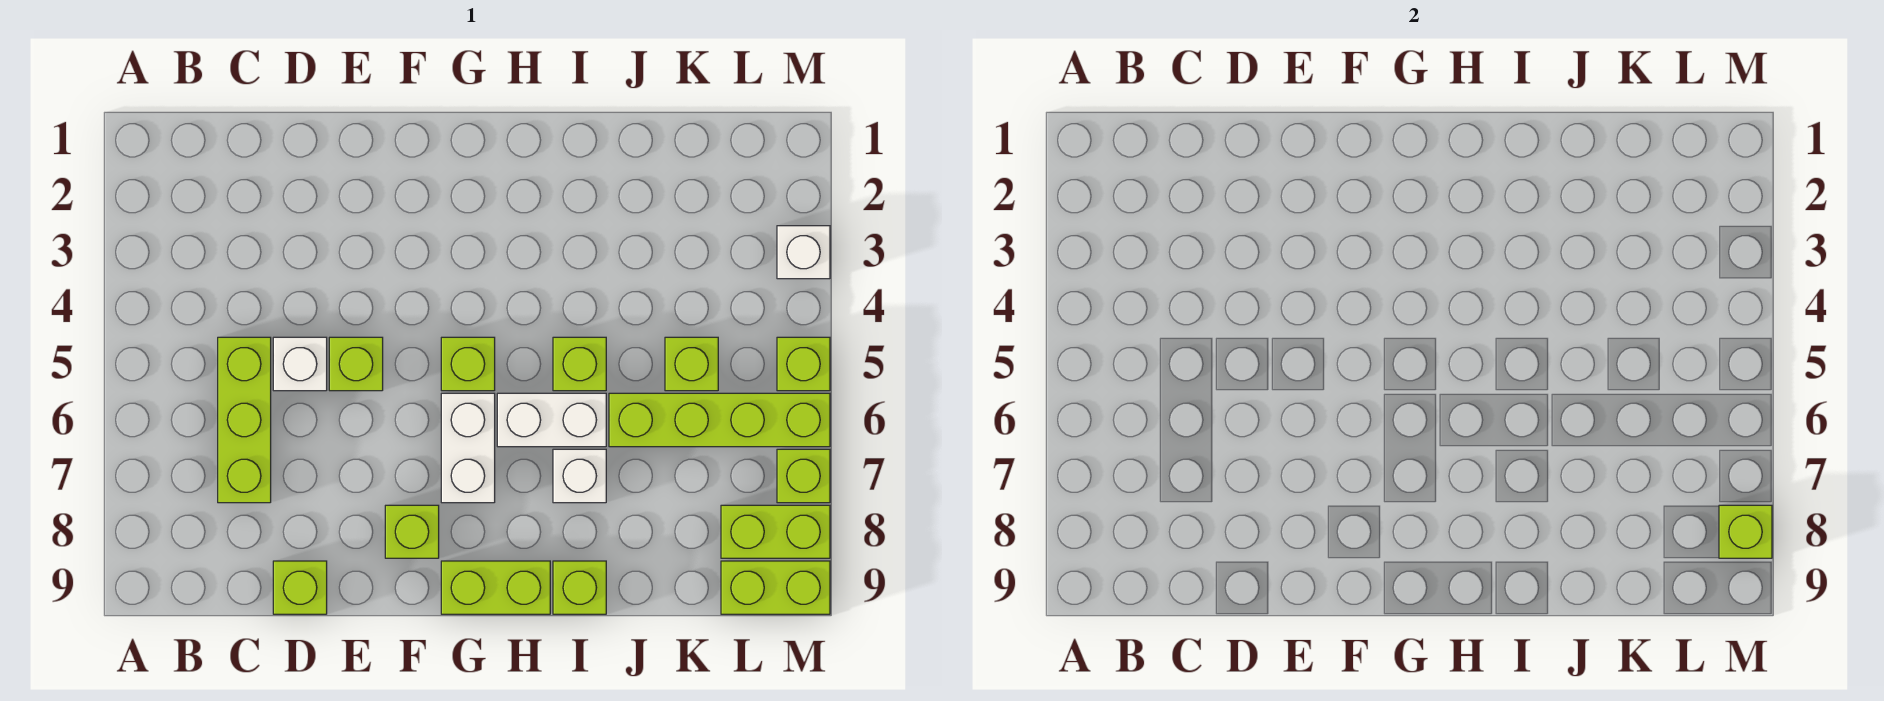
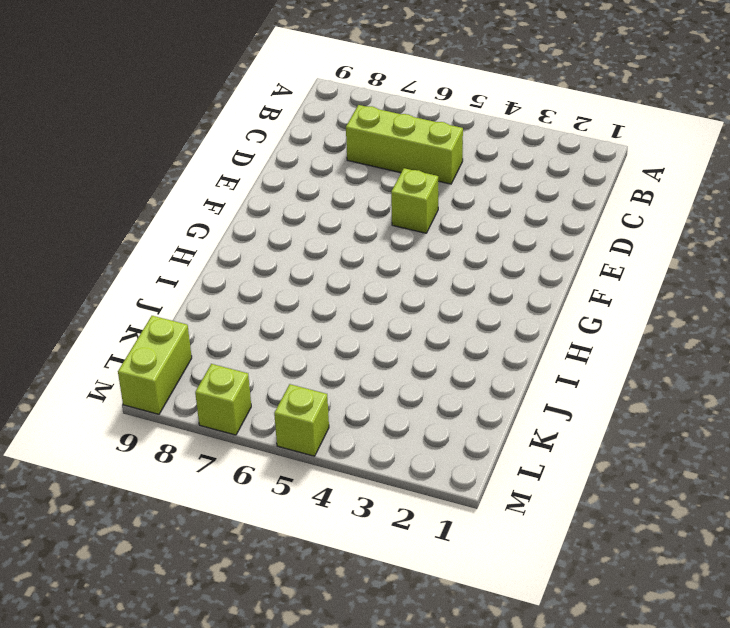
none -> white brick D5 level 1
none -> lime brick D9 level 1
none -> lime brick F8 level 1

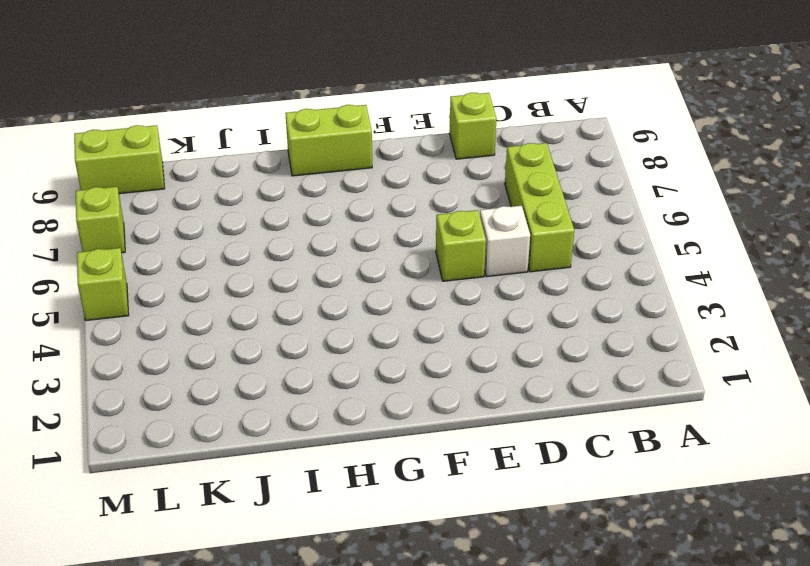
none -> lime brick F8 level 1
none -> lime brick G5 level 1
none -> white brick G6:G7 level 1

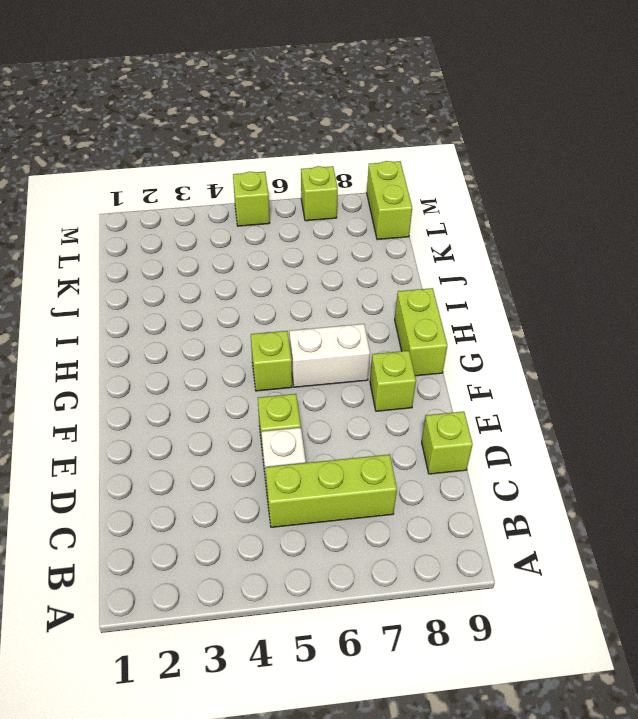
none -> white brick H6:I6 level 1
none -> lime brick I5 level 1
none -> white brick I7 level 1

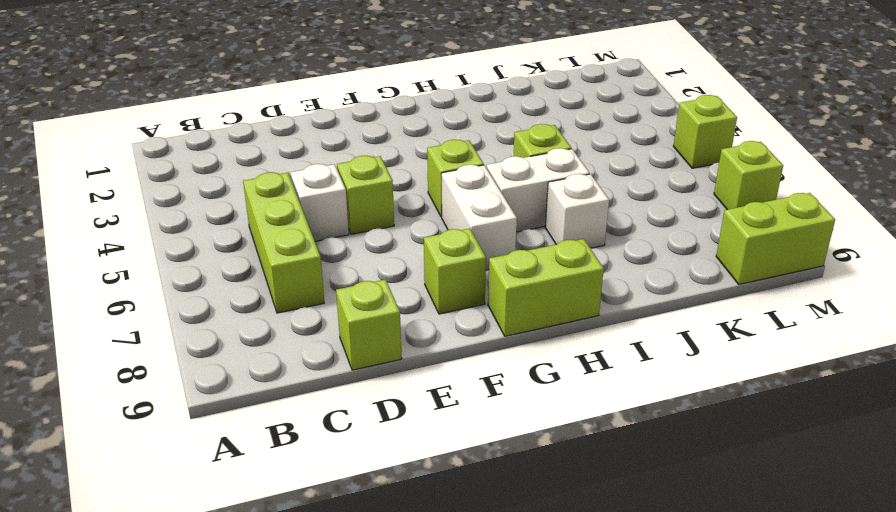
none -> lime brick I9 level 1
none -> lime brick J6:M6 level 1
none -> lime brick K5 level 1

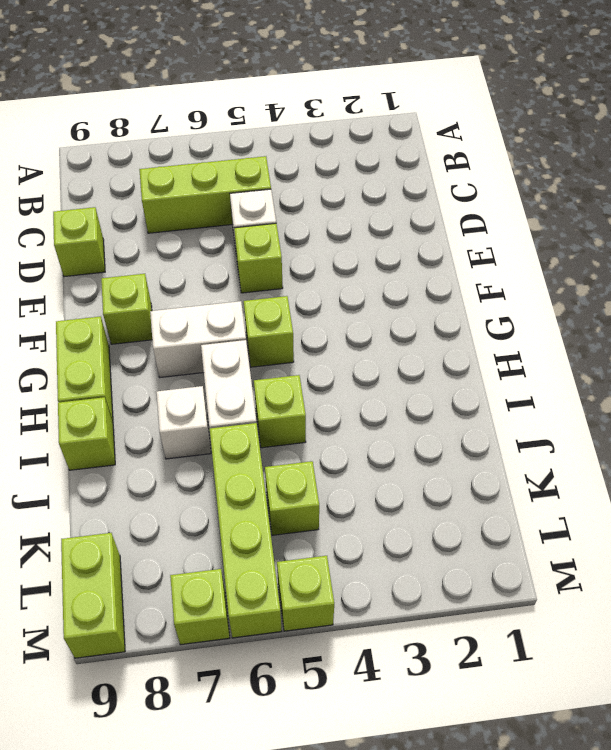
none -> lime brick L8:M8 level 1
none -> white brick M3 level 1
none -> lime brick M8 level 2

